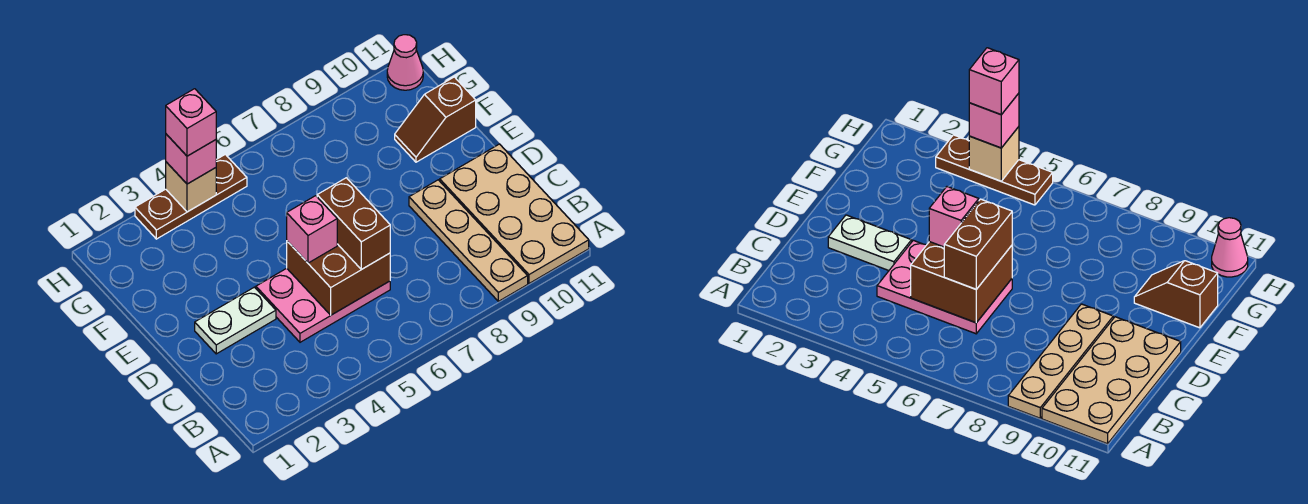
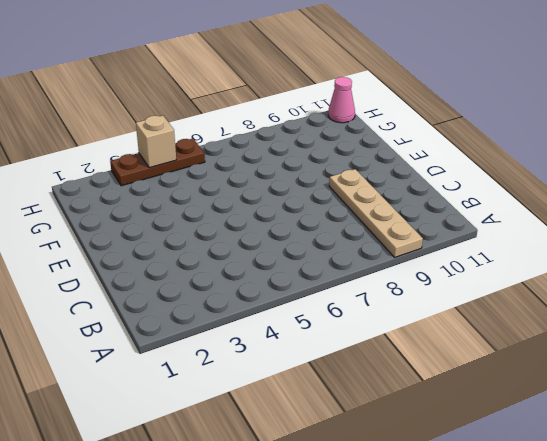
none -> tan plate A10:D11 level 1
none -> pink plate C4:D6 level 1
none -> white plate D2:D3 level 1

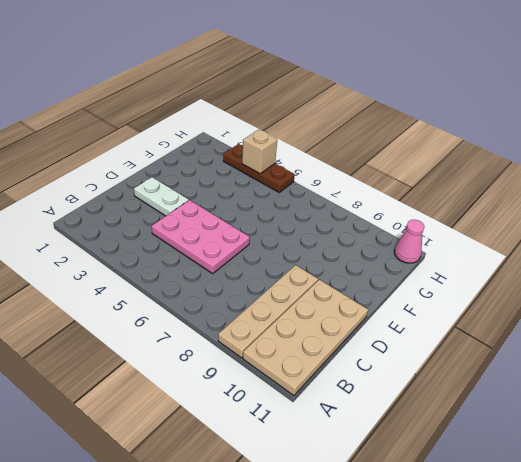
none -> brown slope F10:F11 level 1 top 11
none -> brown brick C5:D6 level 2
none -> brown brick C6:D6 level 3

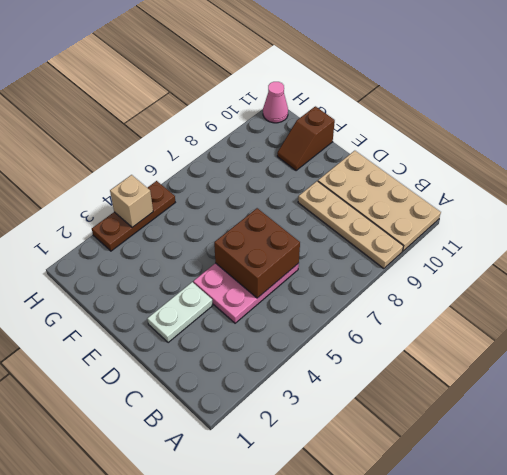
none -> brown brick C6:D6 level 3
none -> pink brick D5 level 3
none -> pink brick H4 level 3

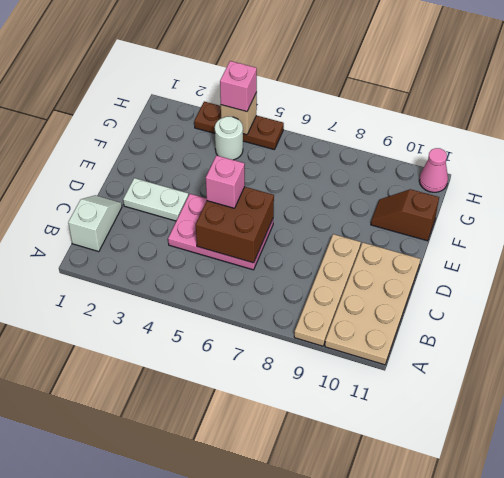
white slope B1:C1 level 1 top B -> none
white round brick G4 level 1 -> none
none -> brown brick C6:D6 level 3
none -> pink brick H4 level 4

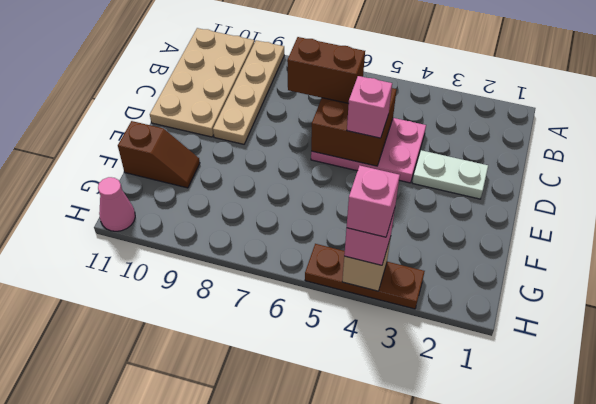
brown brick C6:C7 level 3 -> brown brick C6:D6 level 3

